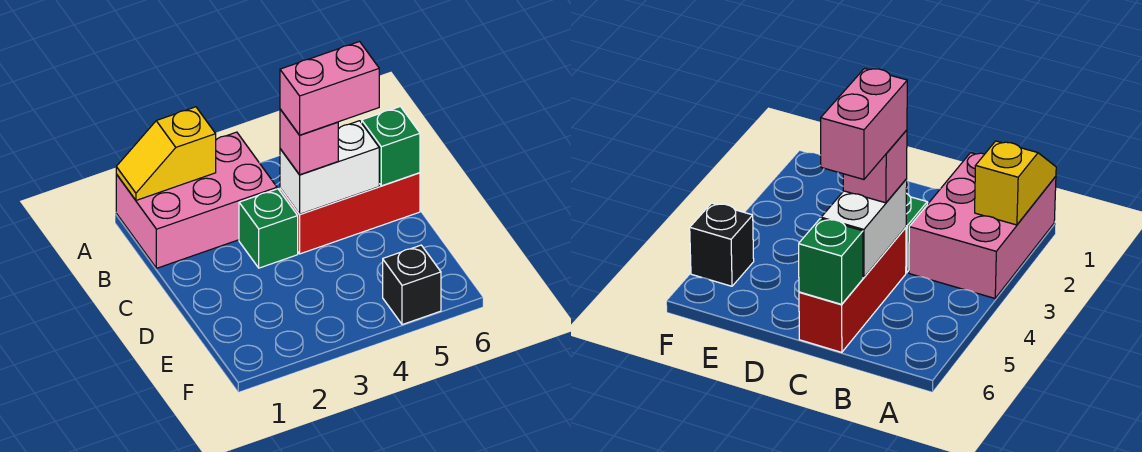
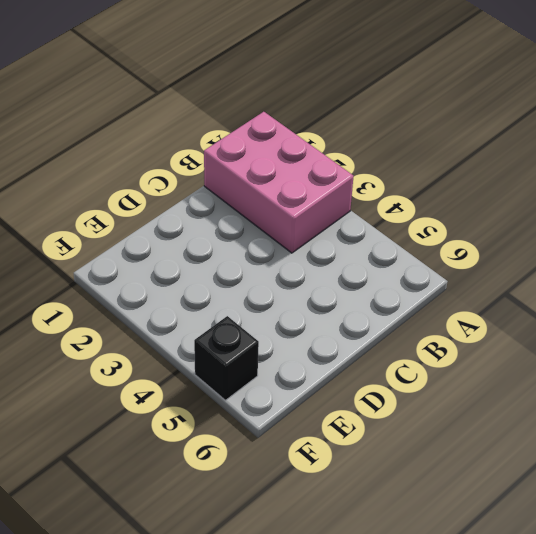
none -> green brick C3 level 1
none -> red brick C4:C6 level 1

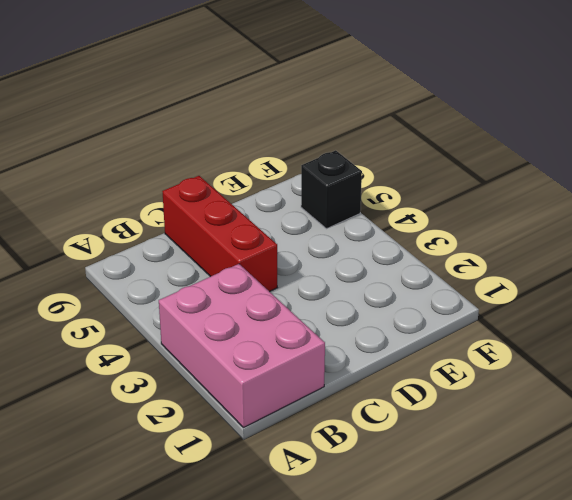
none -> green brick C3 level 1
none -> yellow slope A1:A2 level 2 top 2

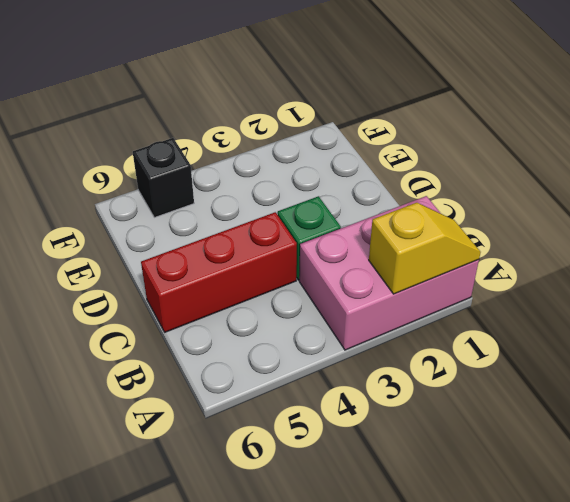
none -> white brick C4:C5 level 2
none -> green brick C6 level 2

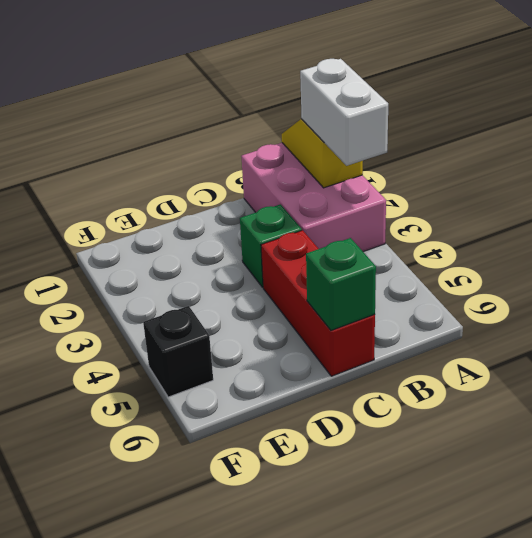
white brick A2:A3 level 3 -> white brick C4:C5 level 2
none -> pink brick C4 level 3
none -> pink brick C4:C5 level 4

